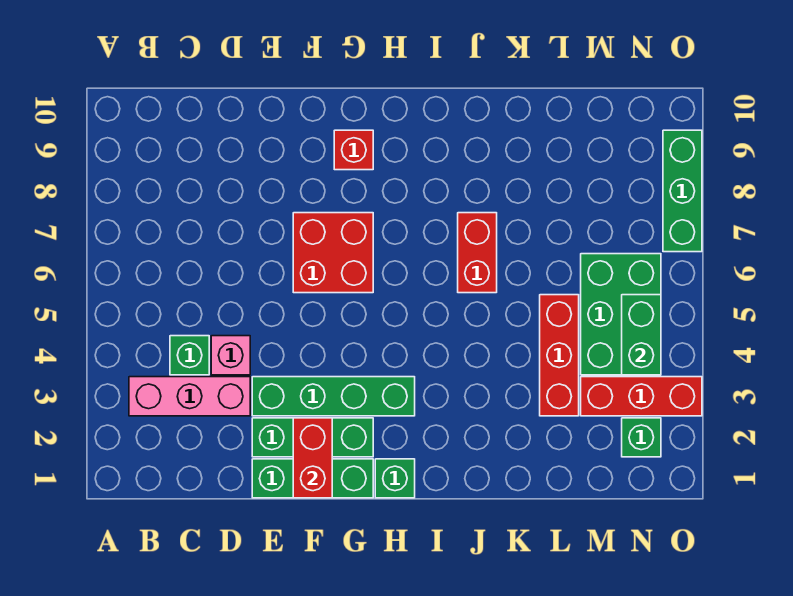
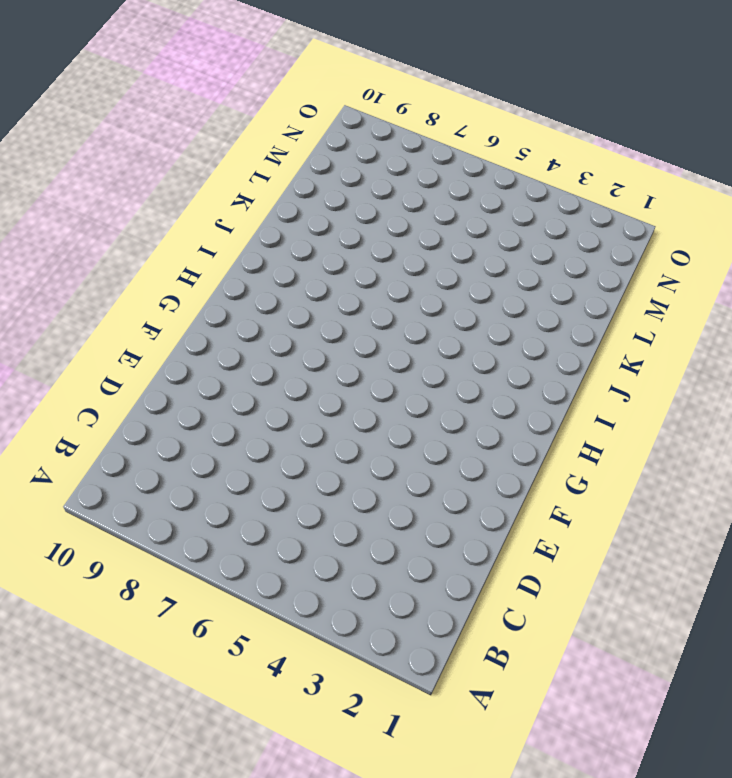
none -> pink brick B3:D3 level 1
none -> green brick C4 level 1
none -> pink brick D4 level 1

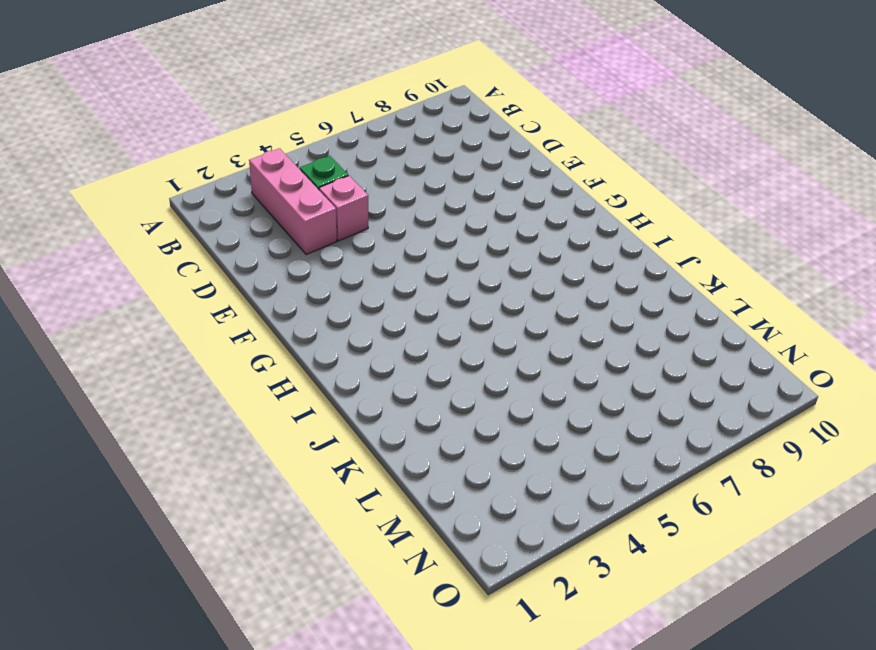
none -> green brick E1:G1 level 1
none -> green brick E2:G2 level 1
none -> green brick E3:H3 level 1

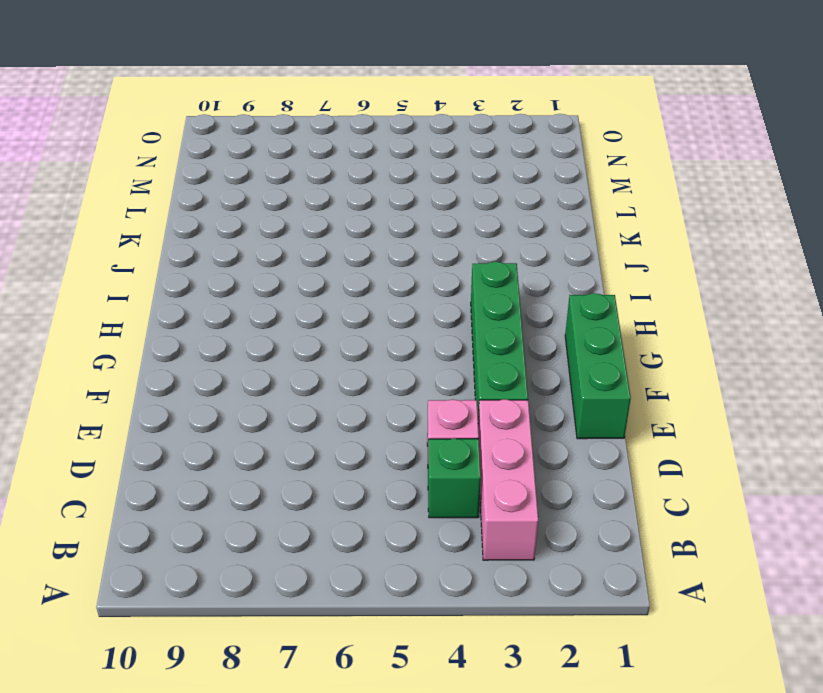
none -> green brick E2:G2 level 1
none -> red brick F6:G7 level 1
none -> red brick G9 level 1

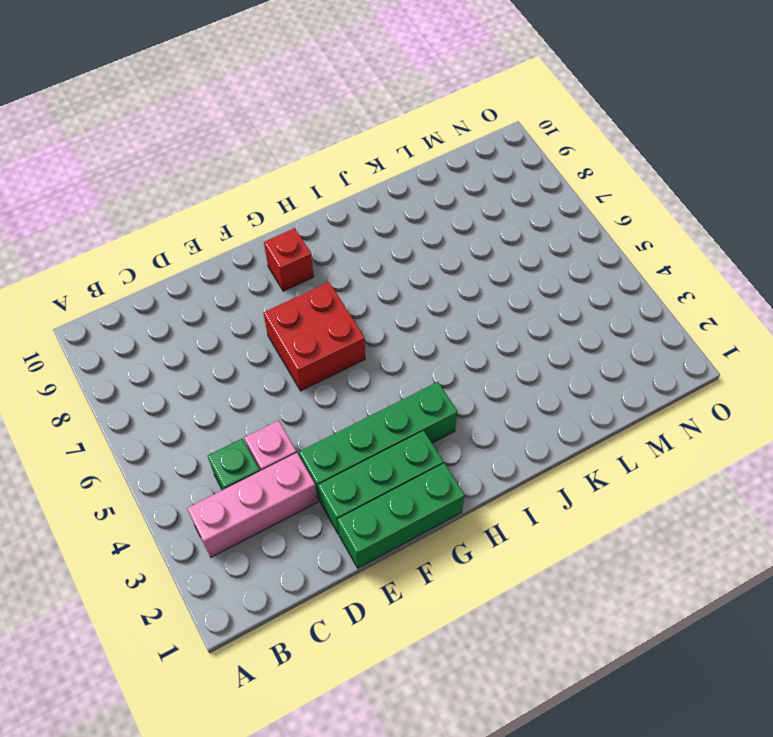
none -> green brick H1 level 1
none -> red brick J6:J7 level 1
none -> red brick L3:L5 level 1

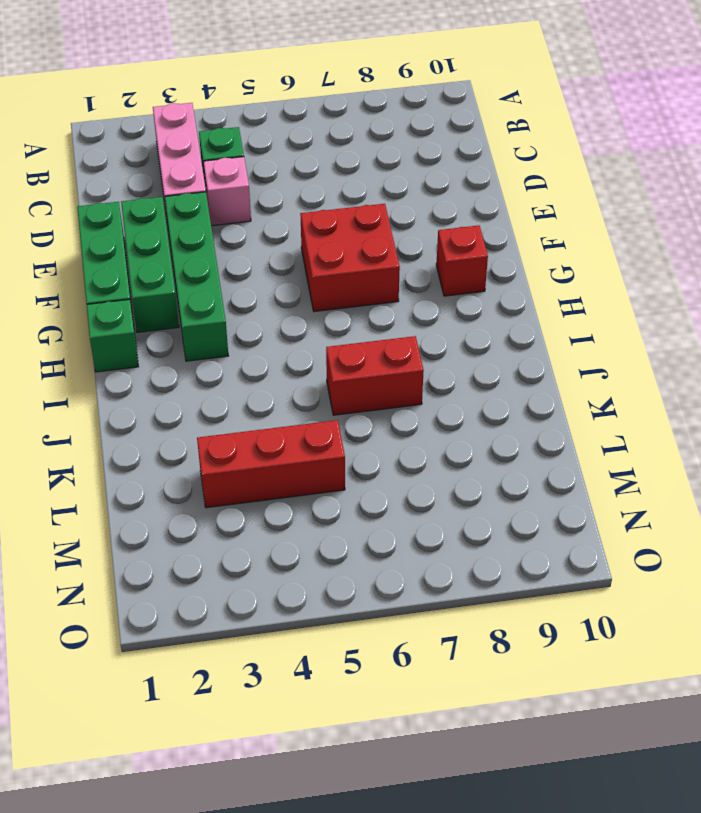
none -> red brick M3:O3 level 1
none -> green brick M4:N6 level 1
none -> green brick N2 level 1

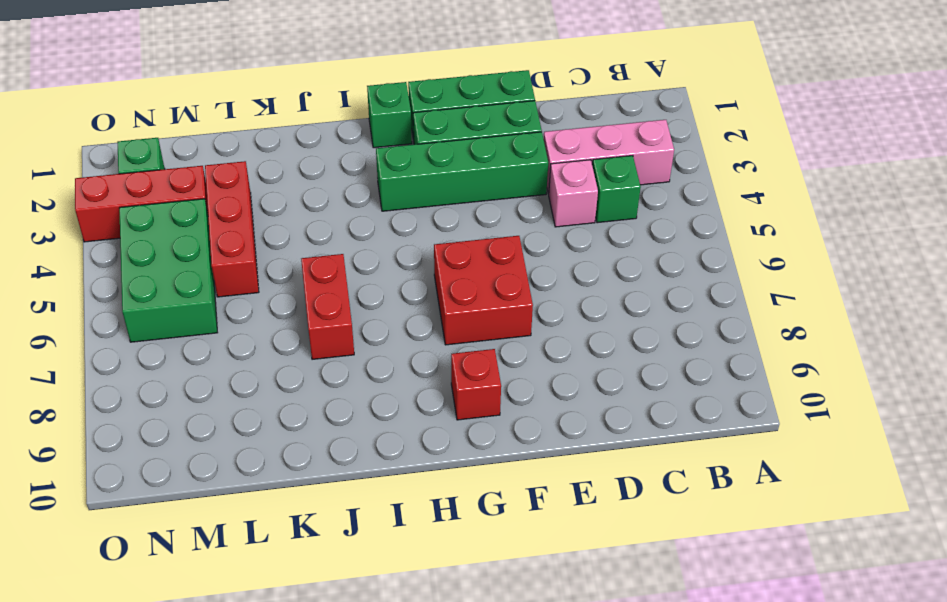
none -> green brick O7:O9 level 1
none -> red brick F1:F2 level 2
none -> green brick N4:N5 level 2

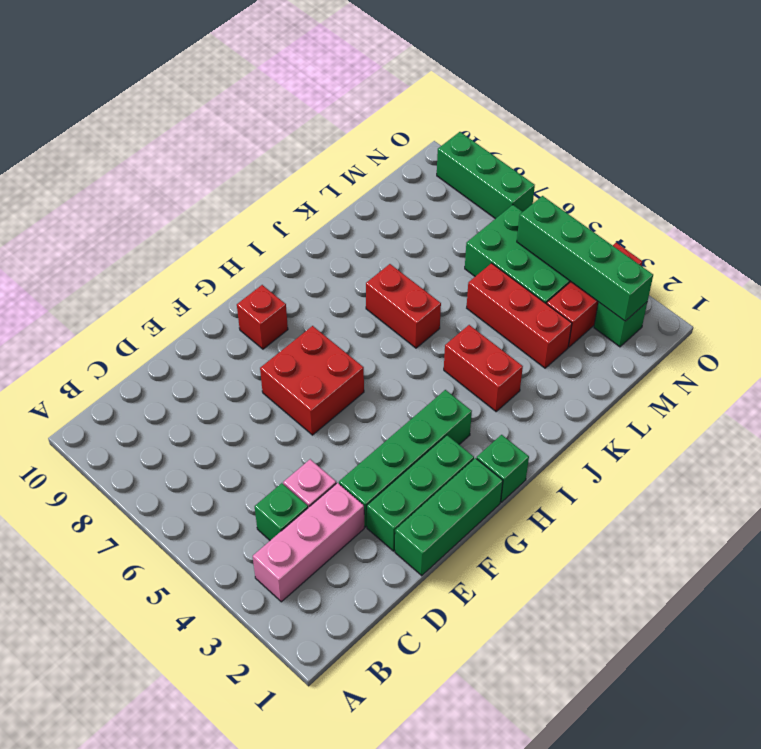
red brick J3:J4 level 1 -> red brick F1:F2 level 2
green brick N2:N5 level 2 -> green brick N4:N5 level 2

